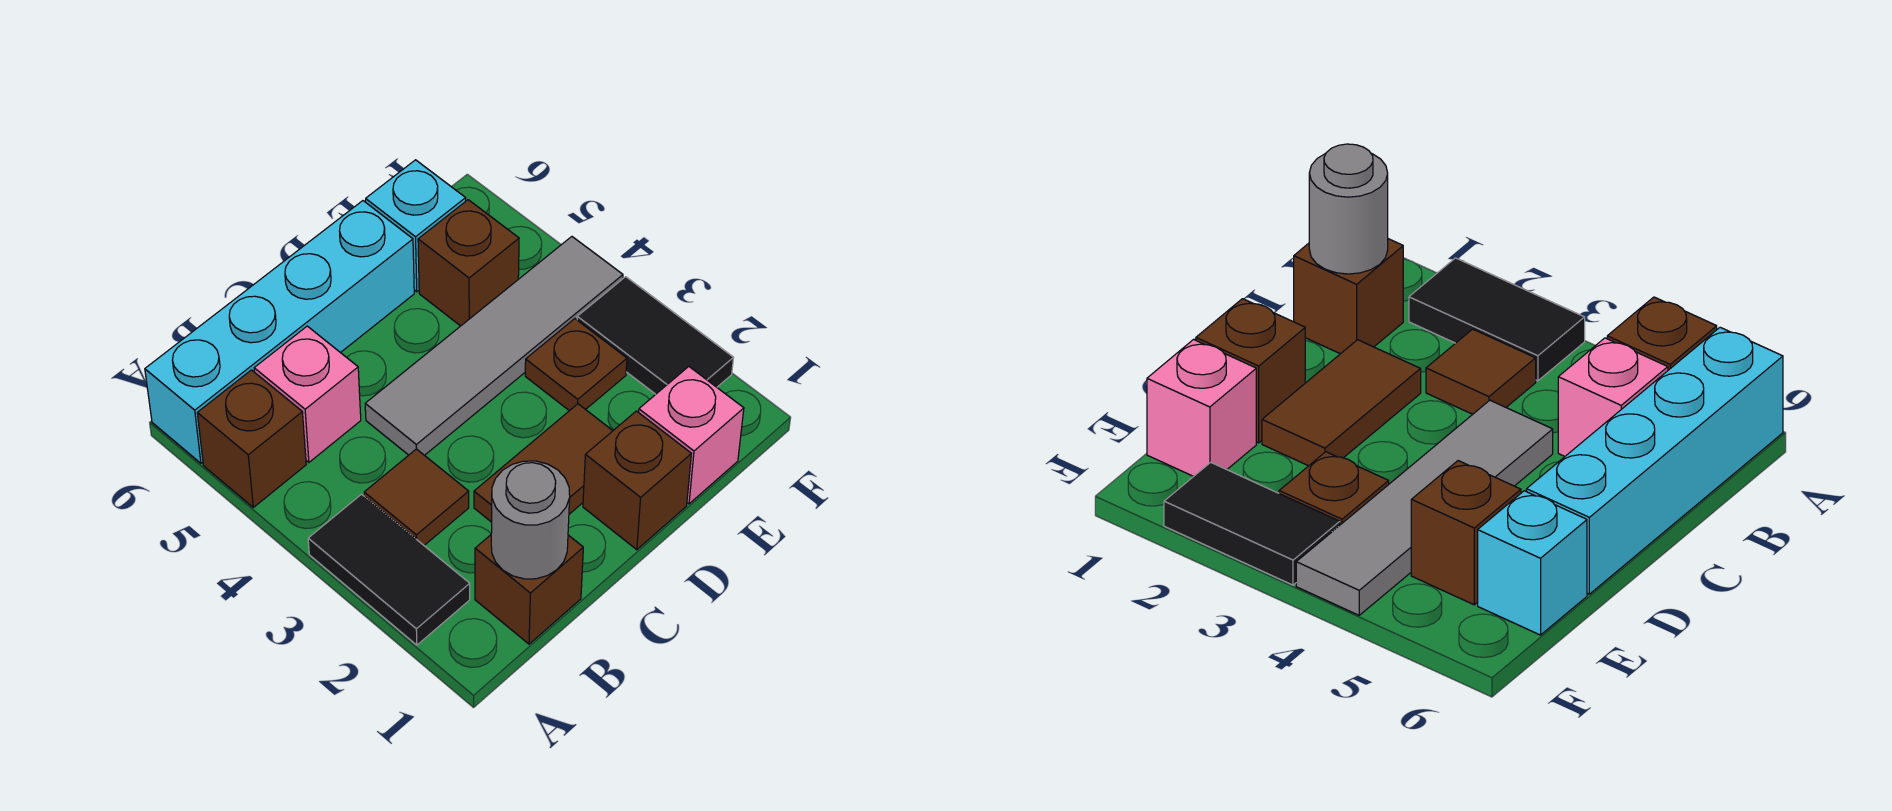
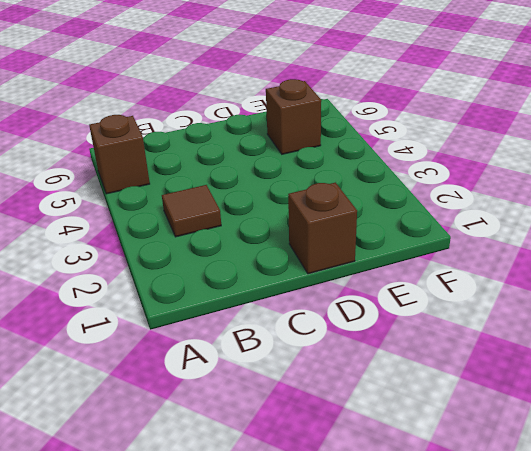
none -> black tile A2:A3 level 1
none -> cyan brick A6:D6 level 1
none -> brown brick B1 level 1

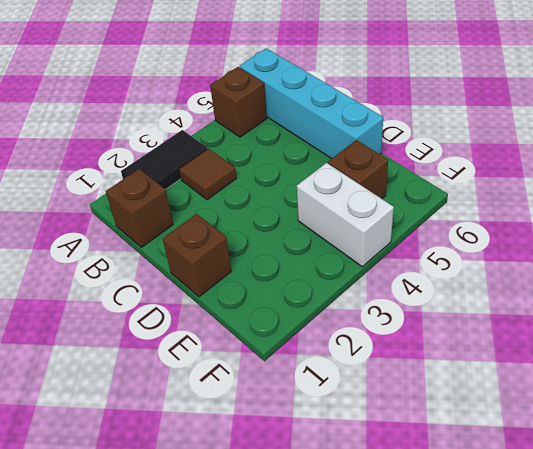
white brick E4:F4 level 1 -> grey tile C4:F4 level 1
none -> pink brick B5 level 1
none -> brown tile C2:D2 level 1
none -> pink brick E1 level 1

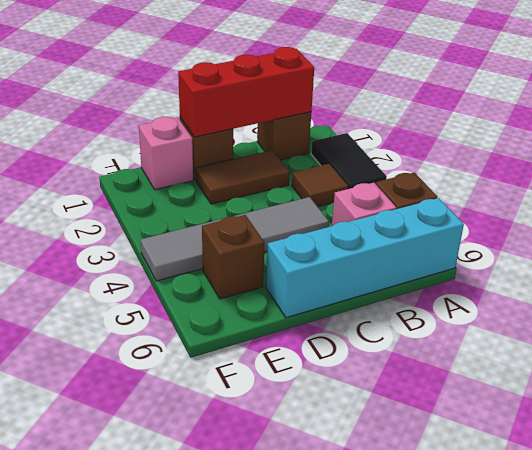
red brick B1:D1 level 2 -> grey round brick B1 level 2
none -> brown plate E3 level 1
none -> cyan brick E6 level 1
none -> black tile F2:F3 level 1

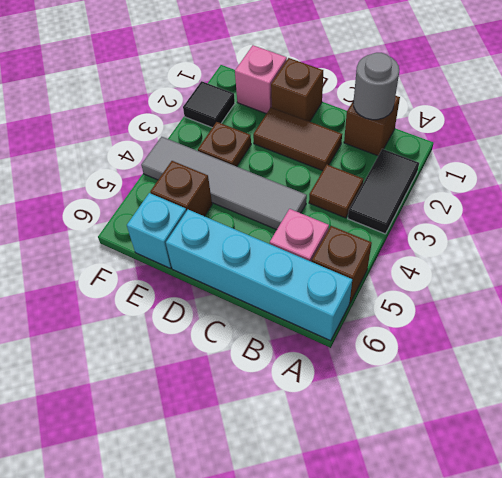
black tile F2 level 1 -> black tile F2:F3 level 1

